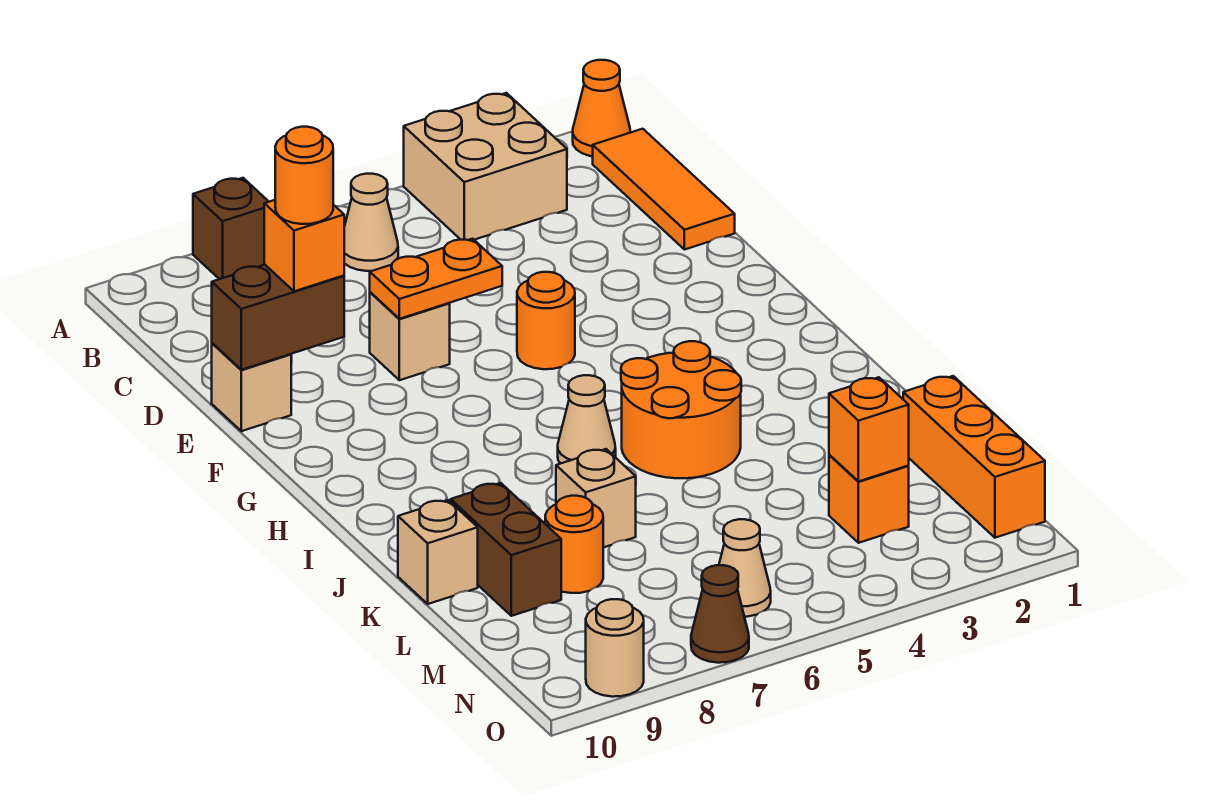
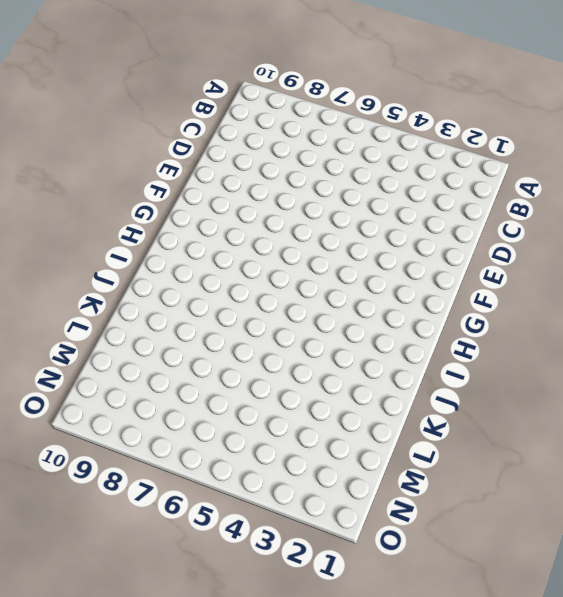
none -> orange cone A1 level 1
none -> tan brick A3:B4 level 1
none -> brown brick A8 level 1

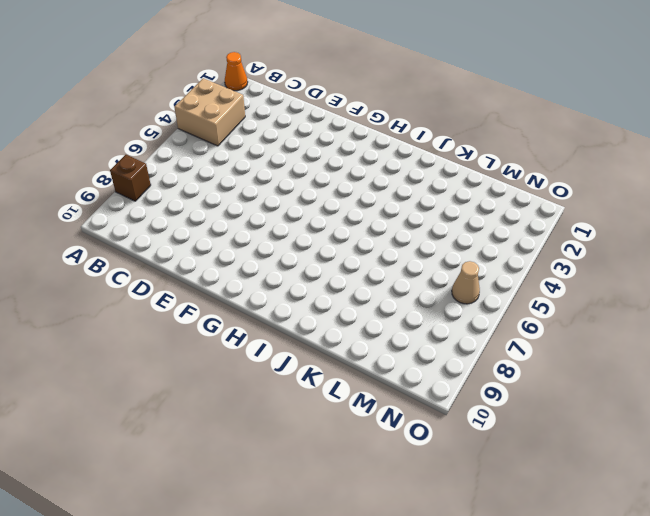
none -> orange tile B1:D1 level 1
none -> tan cone B6 level 1
none -> tan brick E7 level 1

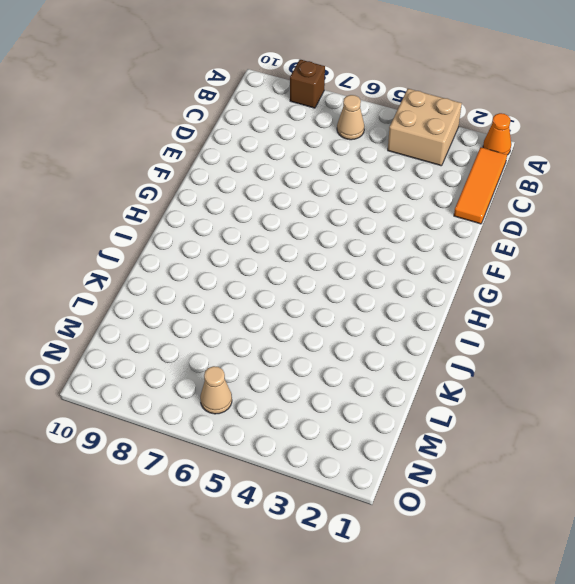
none -> tan brick E7 level 1
none -> tan brick E10 level 1
none -> orange round brick F5 level 1

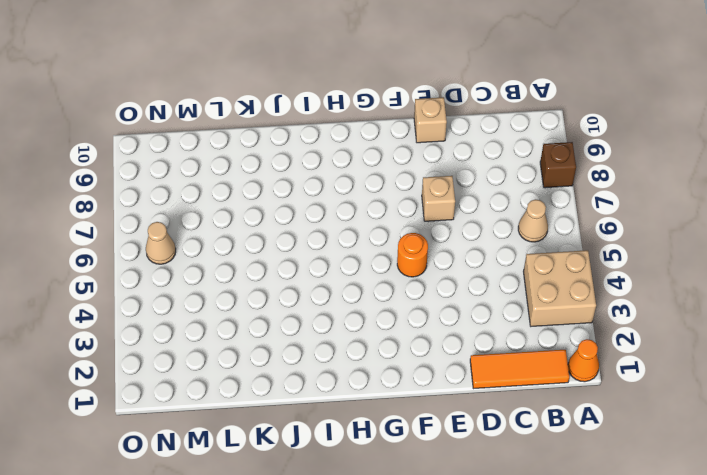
none -> orange round brick I4:J5 level 1
none -> tan cone I6 level 1
none -> tan brick K7 level 1

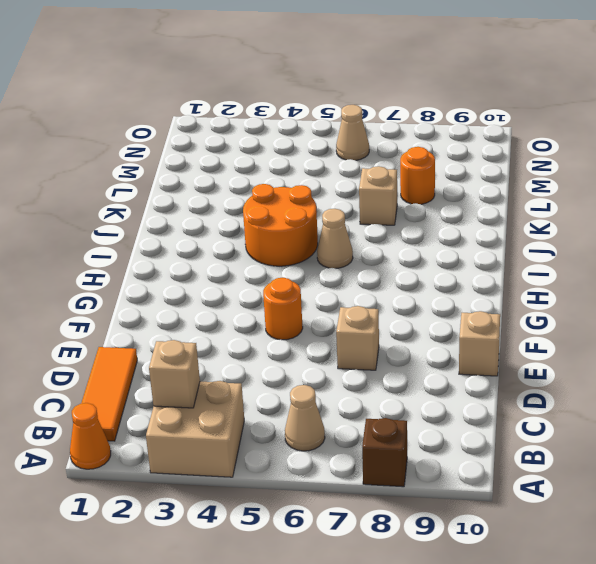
tan brick B3 level 2 -> tan brick K10 level 1
none -> brown brick K9:L9 level 1
none -> orange brick L1:N1 level 1
none -> orange brick M3 level 1

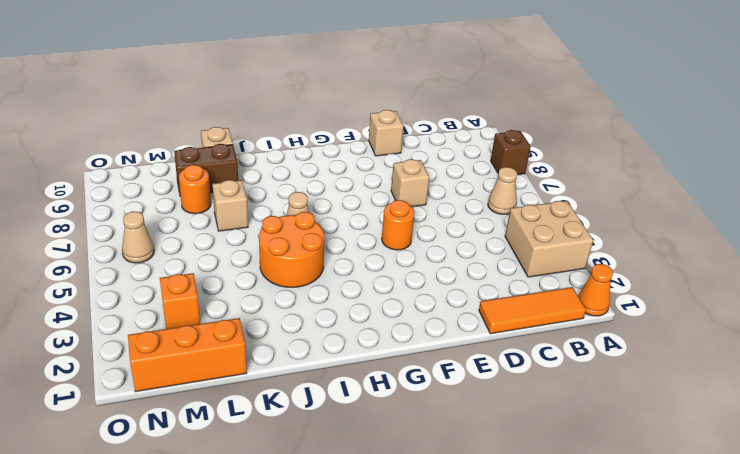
none -> brown cone O7 level 1
none -> tan round brick O9 level 1
none -> orange plate E6:E7 level 2

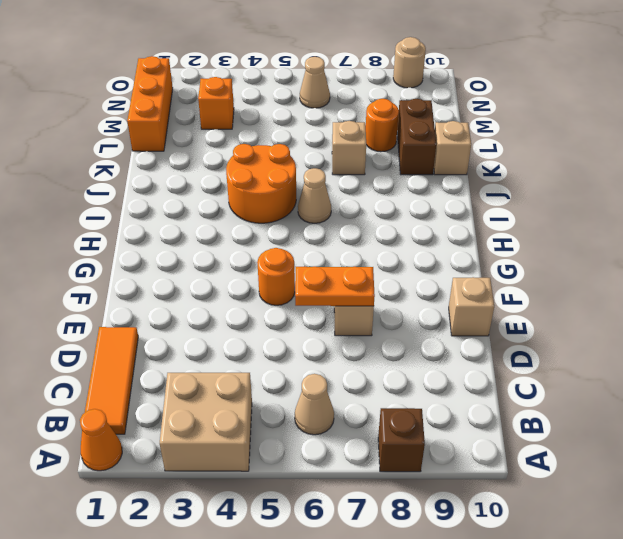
none -> brown cone O7 level 1
none -> brown brick E9:E10 level 2
none -> orange brick M3 level 2

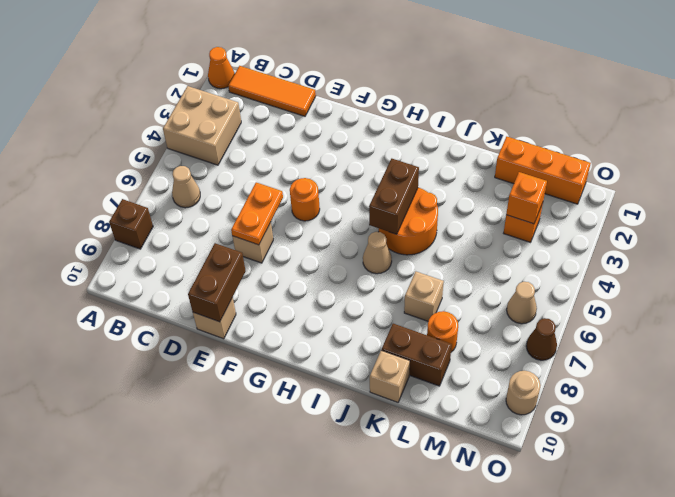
brown brick I4:I5 level 2 -> none
none -> orange brick E9 level 3
none -> orange round brick E9 level 4

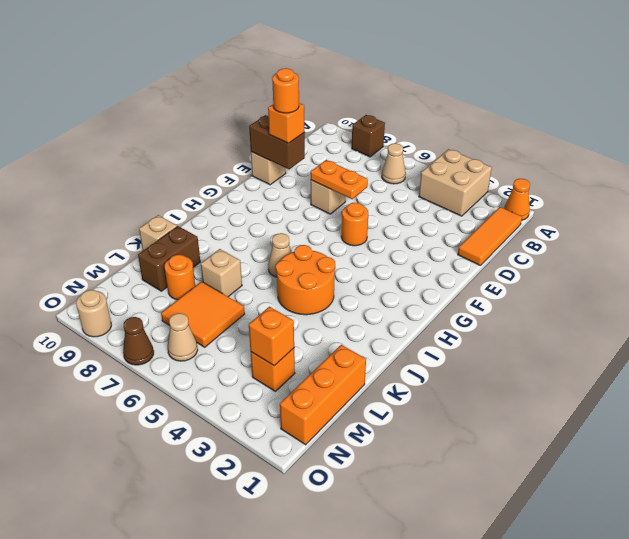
orange tile L6:M7 level 1 -> none

